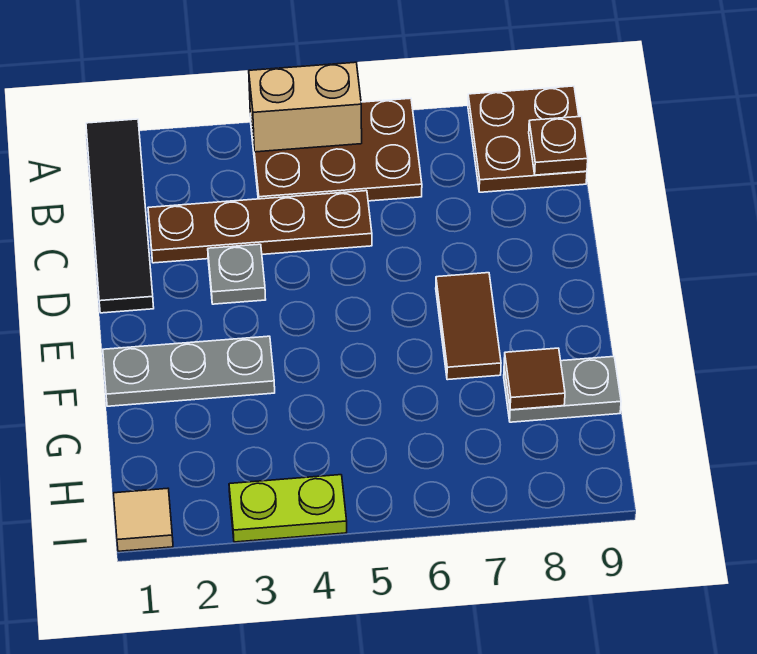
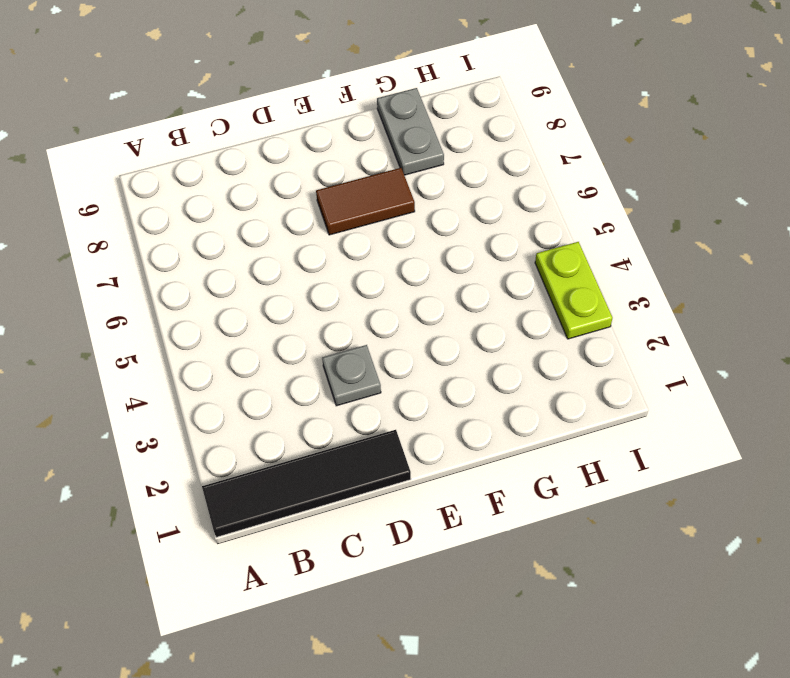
none -> brown plate A4:B6 level 1
none -> brown plate A8:B9 level 1
none -> brown plate C2:C5 level 1

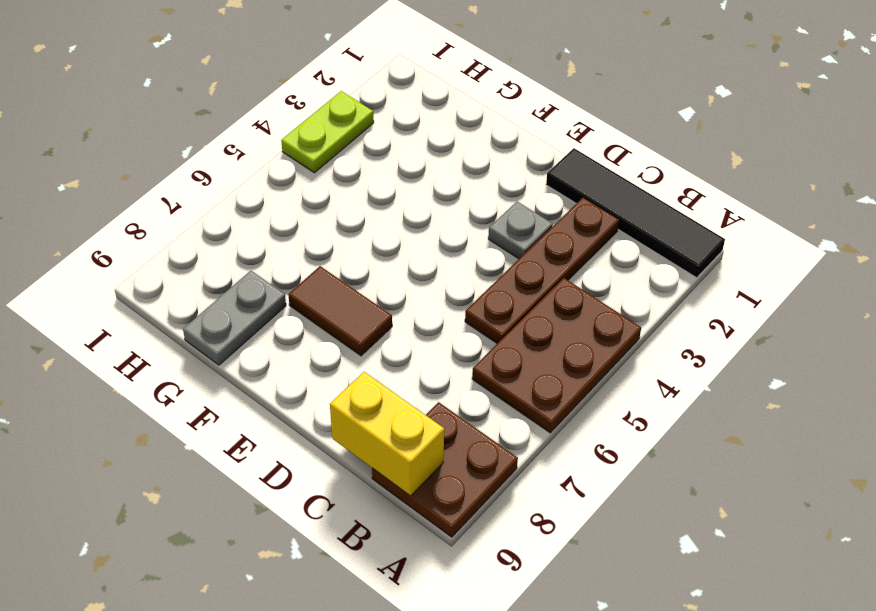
yellow brick B9:C9 level 2 -> brown plate B9 level 2
none -> grey plate F1:F3 level 1
none -> tan tile I1 level 1
none -> tan brick A4:A5 level 2

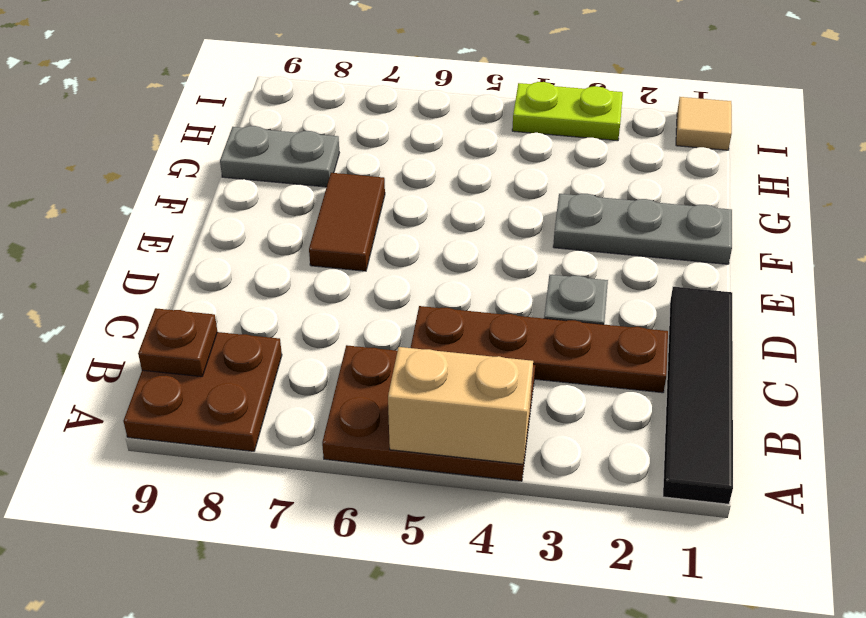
none -> brown tile G8 level 2

